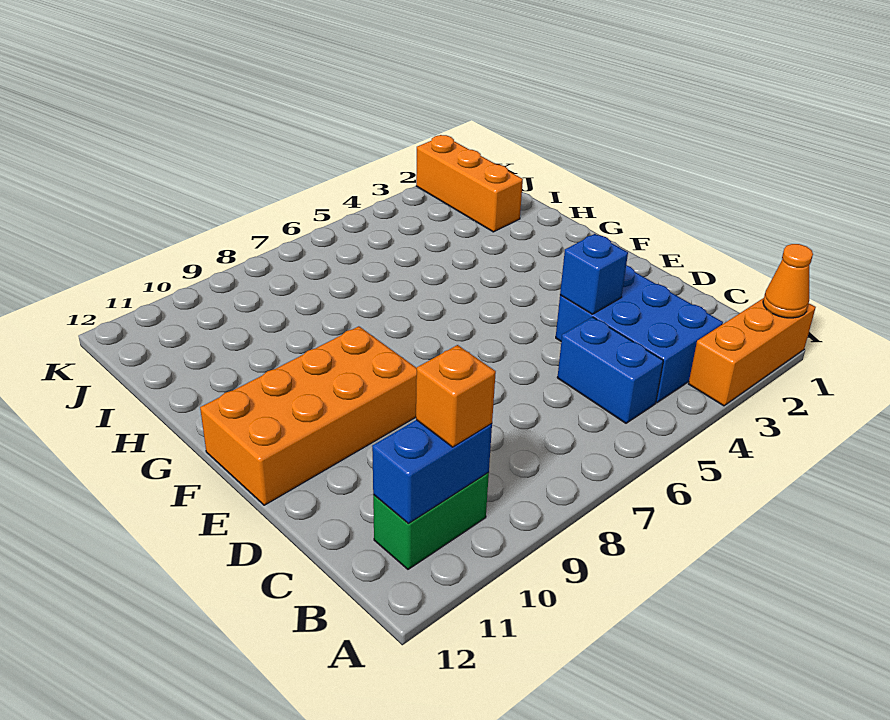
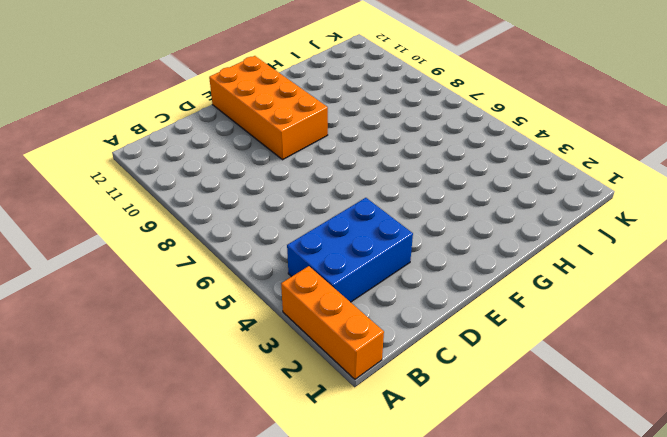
none -> blue brick B5:C5 level 1
none -> green brick B10:B11 level 1

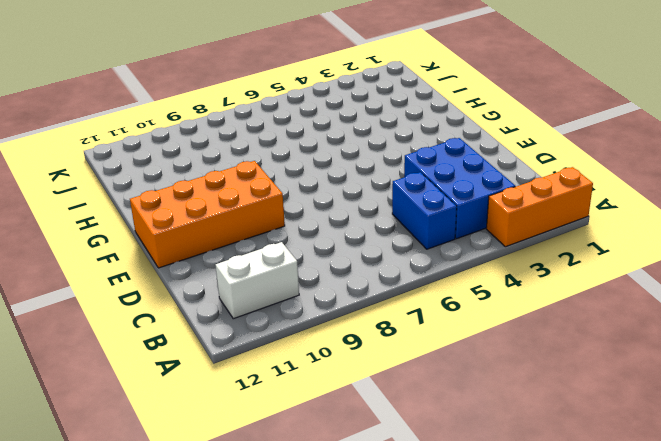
white brick B10:B11 level 1 -> green brick B10:B11 level 1
none -> orange brick I2:K2 level 1
none -> orange cone A1 level 2

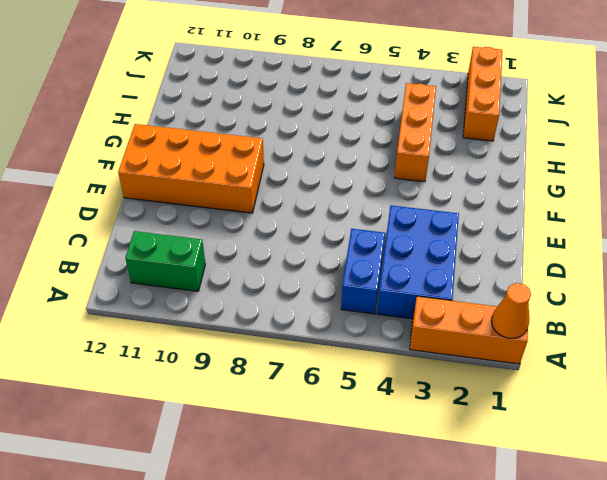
orange brick G4:I4 level 1 -> none
none -> blue brick B10:B11 level 2
none -> blue brick D4 level 2

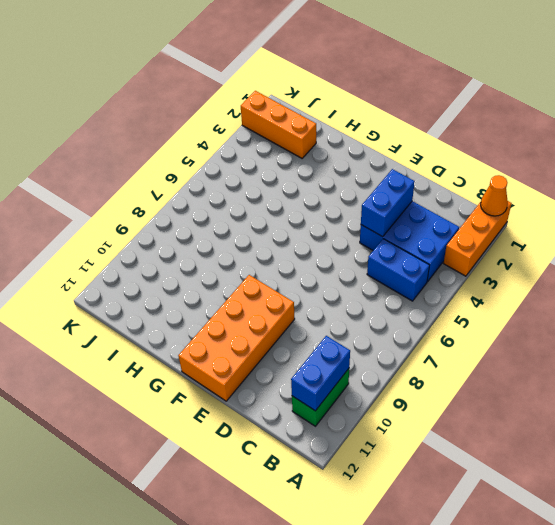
blue brick D3:D4 level 2 -> blue brick D4 level 2
none -> orange brick B10 level 3

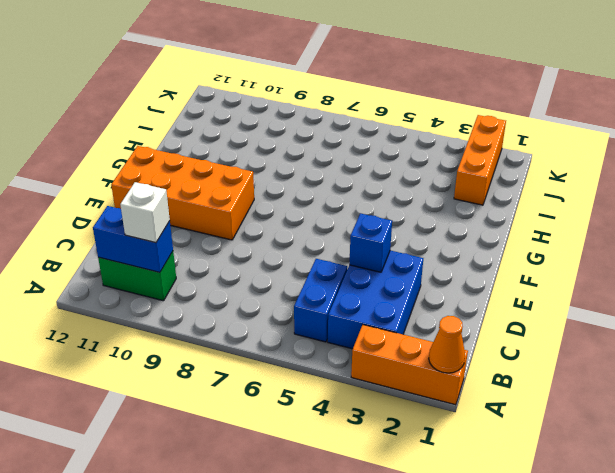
white brick B10 level 3 -> orange brick B10 level 3

